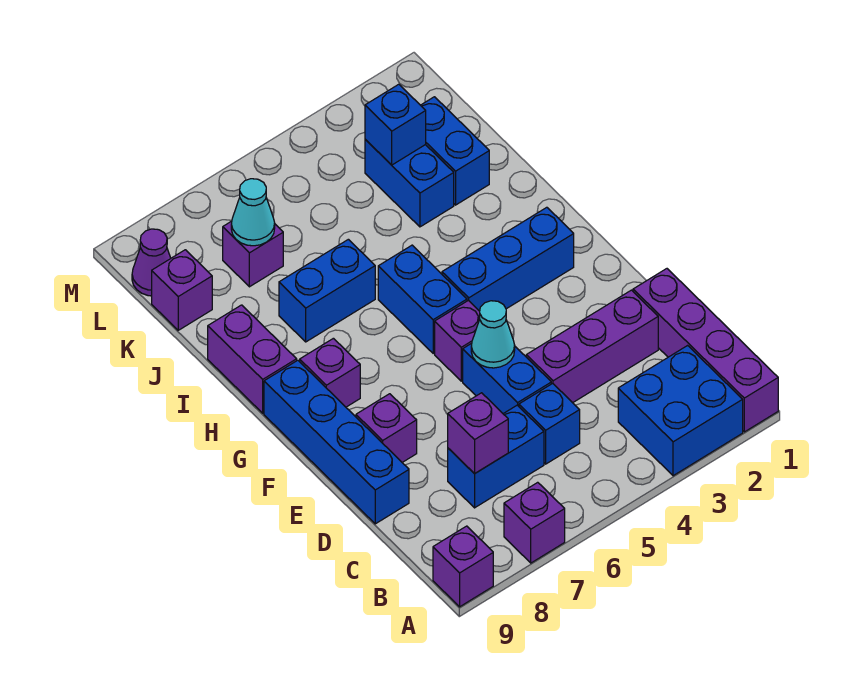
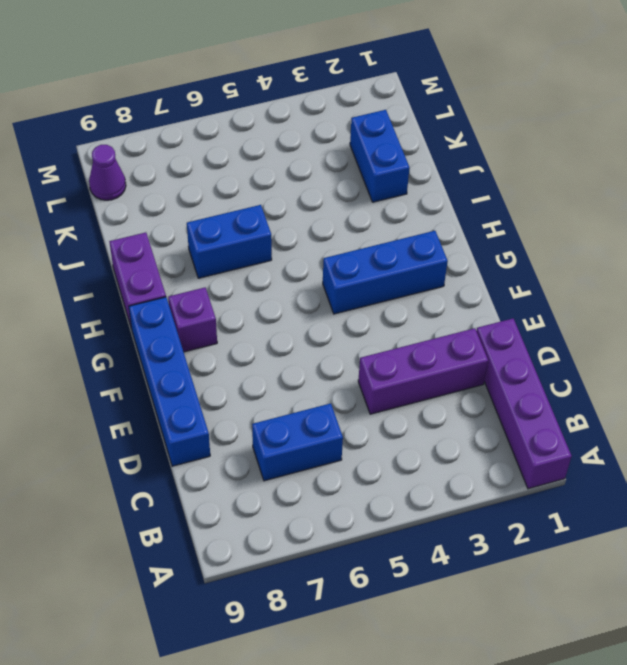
none -> blue brick A2:B3 level 1
none -> purple brick A7 level 1
none -> purple brick A9 level 1

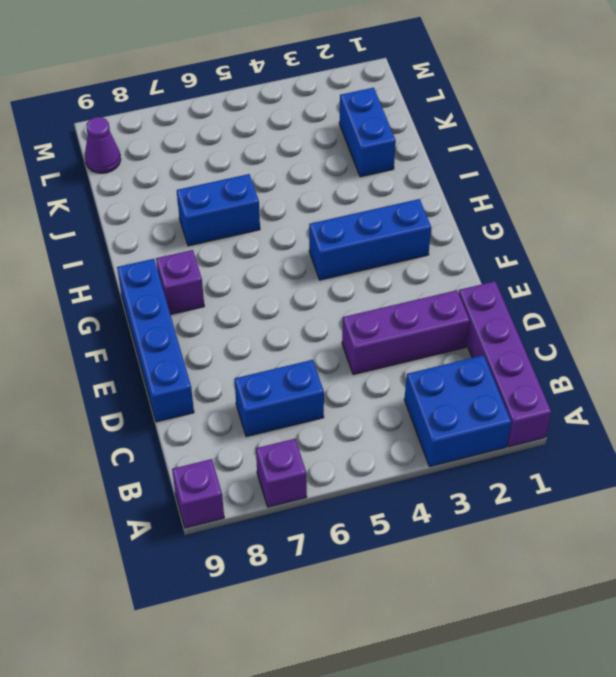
none -> blue brick C5 level 1
none -> blue brick D5:E5 level 1
none -> purple brick E8 level 1

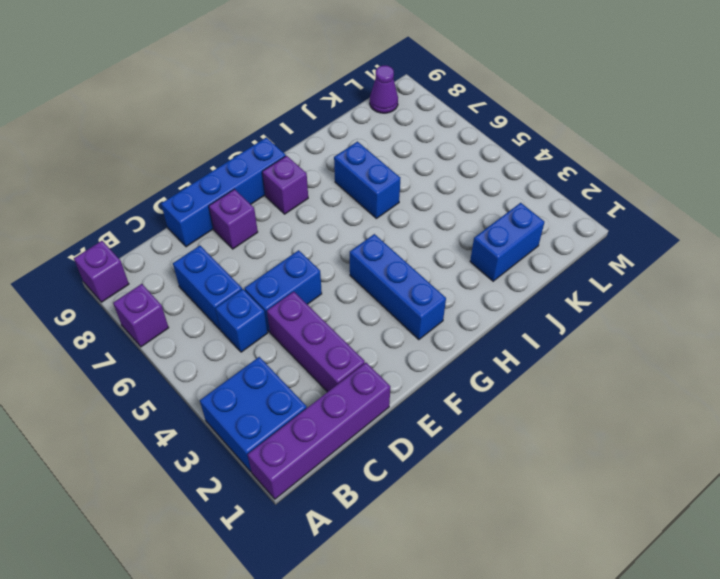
none -> purple brick F5 level 1
none -> blue brick G5:H5 level 1
none -> purple brick H9:I9 level 1

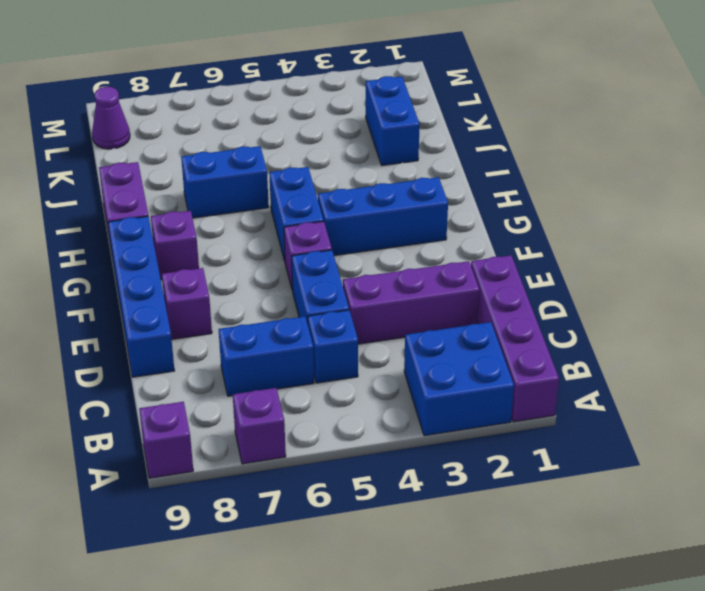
none -> blue brick J3:K3 level 1
none -> purple brick K7 level 1
none -> purple brick K9 level 1

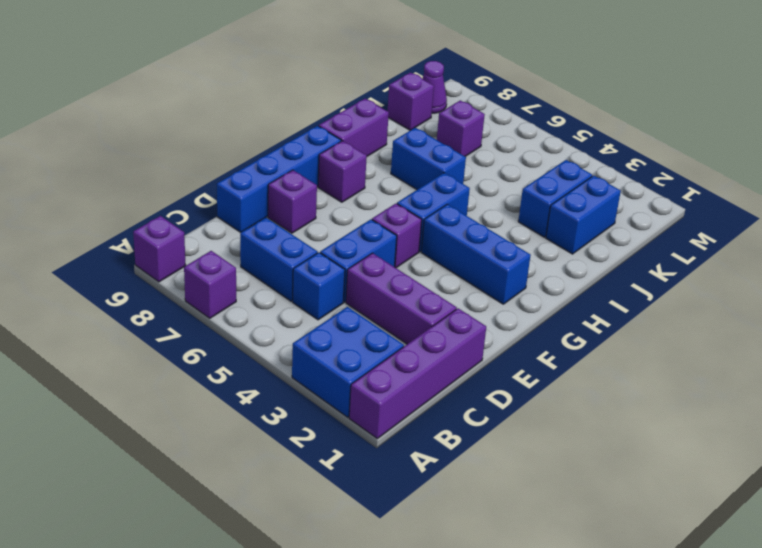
none -> purple brick C7 level 2
none -> cyan cone E5 level 2
none -> blue brick K3 level 2

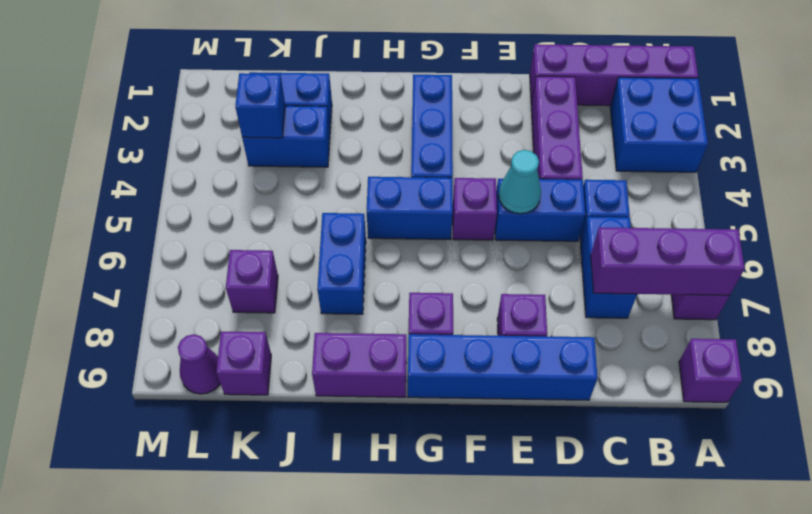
purple brick A7:C7 level 2 -> purple brick C7 level 2
none -> cyan cone K7 level 2

